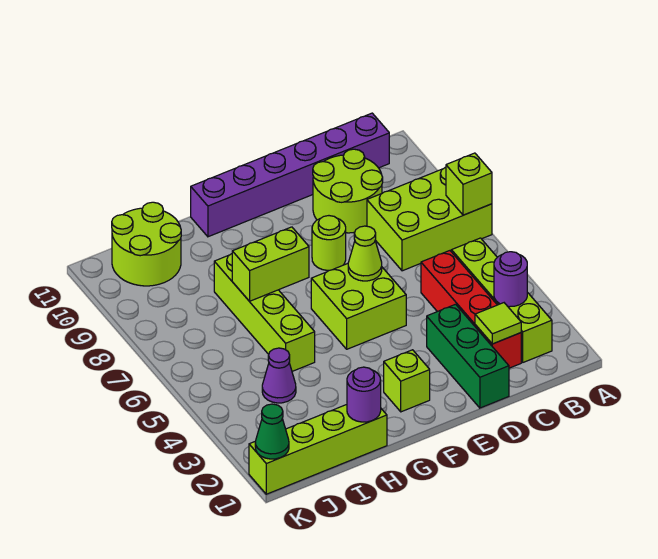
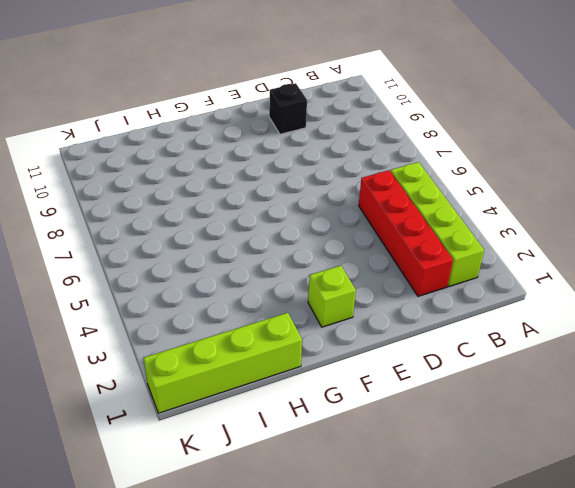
black brick D10 level 1 -> lime round brick C9:D10 level 1
none -> lime brick A7:C8 level 1
none -> purple brick B11:G11 level 1
none -> green brick D1:D3 level 1

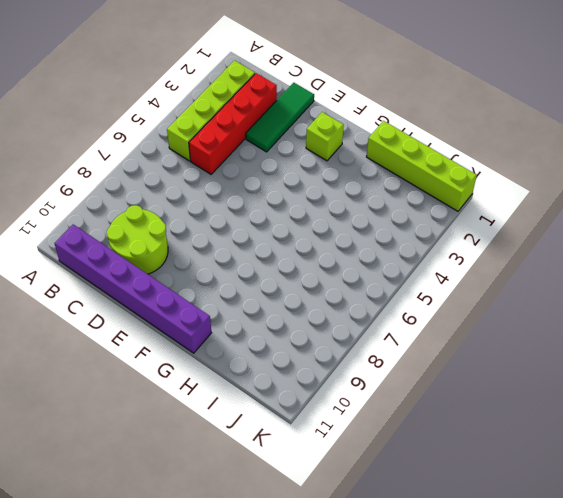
green tile D1:D3 level 1 -> green brick D1:D3 level 1
none -> lime brick A7:C8 level 1
none -> lime brick E5:F6 level 1
none -> lime round brick E8 level 1

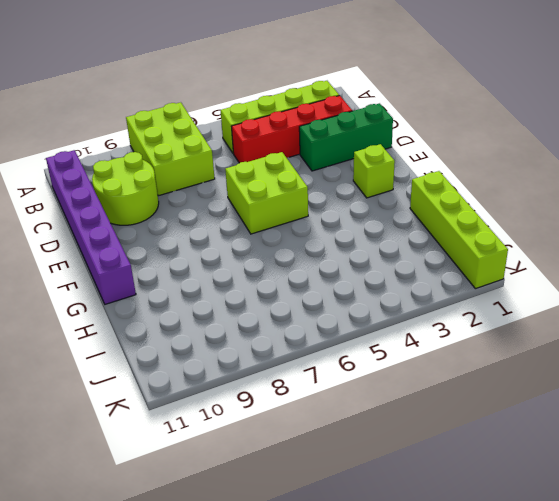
none -> lime round brick E8 level 1
none -> lime brick H5:H8 level 1
none -> purple cone I4 level 1

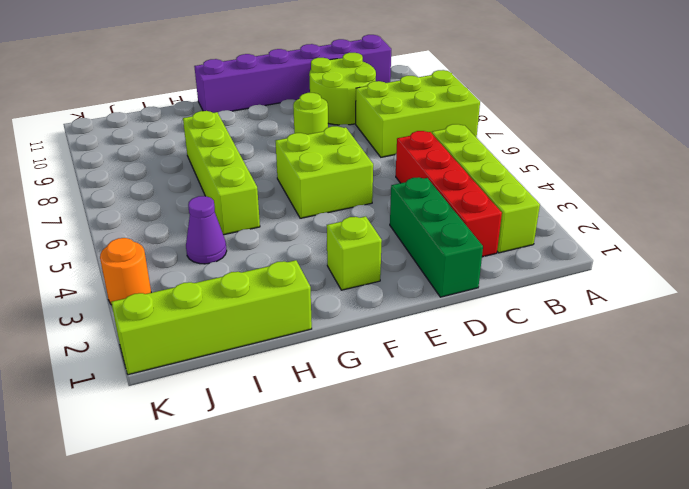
orange round brick K3 level 1 -> none
none -> lime round brick I10:J11 level 1
none -> lime brick A7 level 2
none -> purple round brick B3 level 2

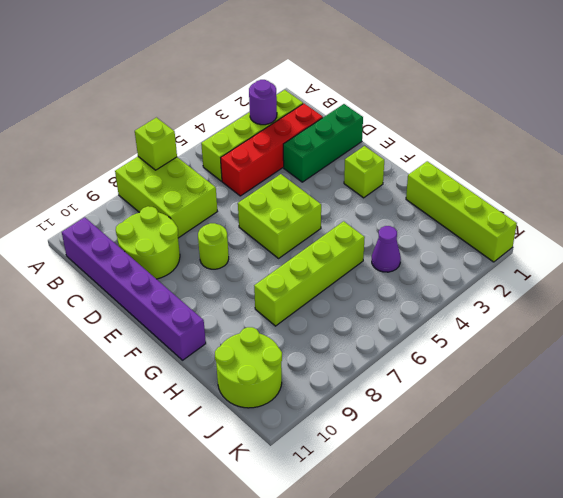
none -> lime tile C2 level 2
none -> lime cone E6 level 2
none -> lime brick G7:H7 level 2

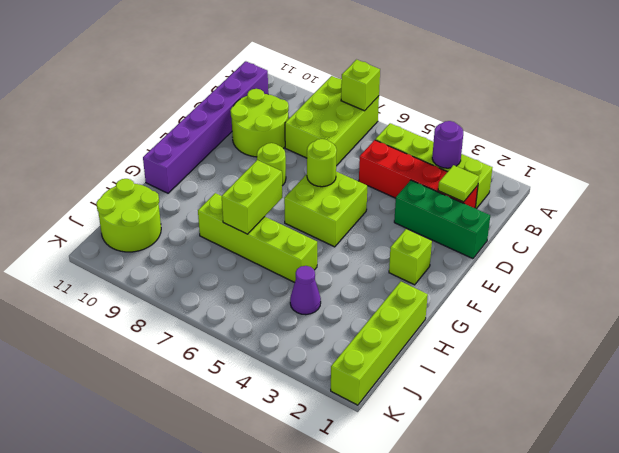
lime round brick E6 level 2 -> lime cone E6 level 2
none -> purple round brick H1 level 2
none -> green cone K1 level 2

